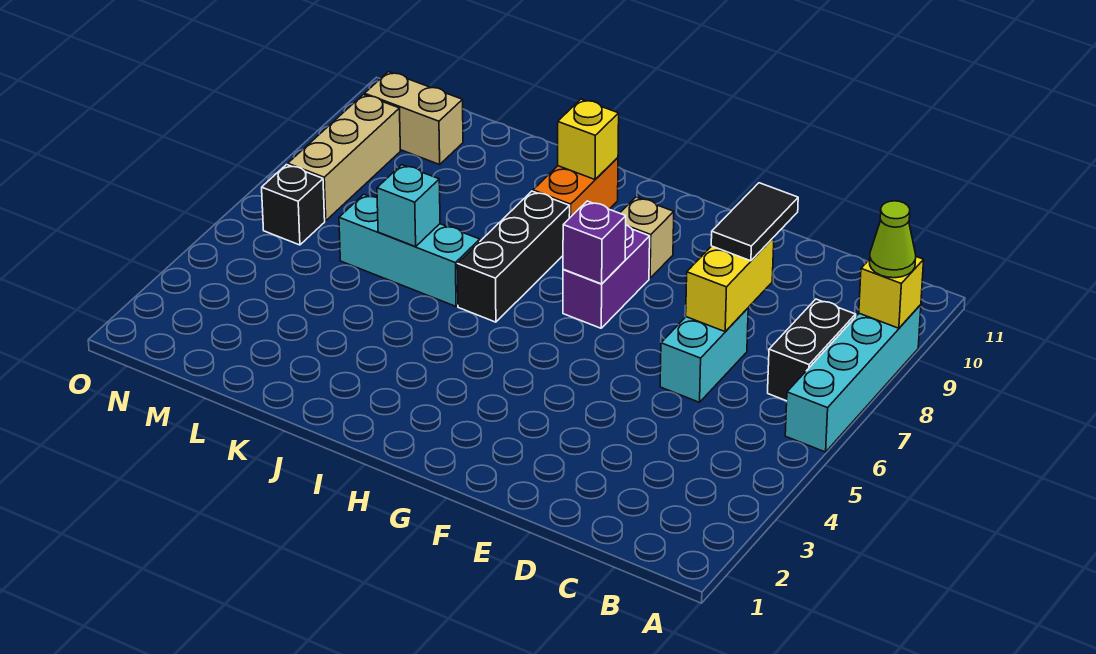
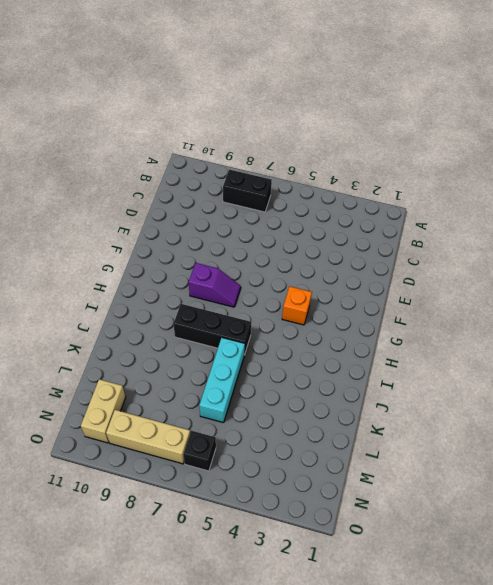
orange brick G4 level 1 -> none
purple slope G7:G8 level 1 top 8 -> purple brick G7:G8 level 1
none -> cyan brick A6:A9 level 1
none -> cyan brick D6:D7 level 1
none -> tan brick G9 level 1

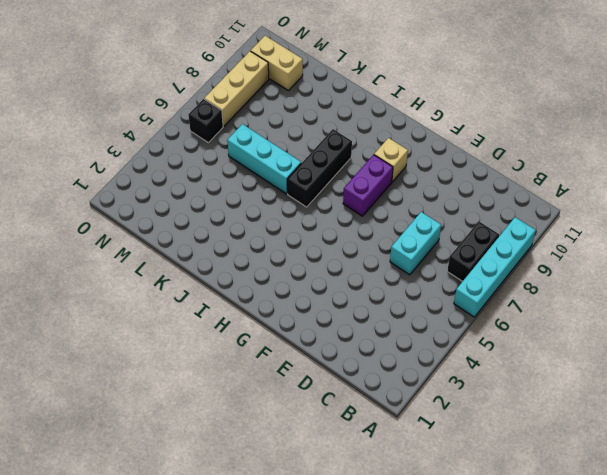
none -> orange brick I9:I10 level 1
none -> yellow brick A9 level 2
none -> yellow brick D7:D8 level 2

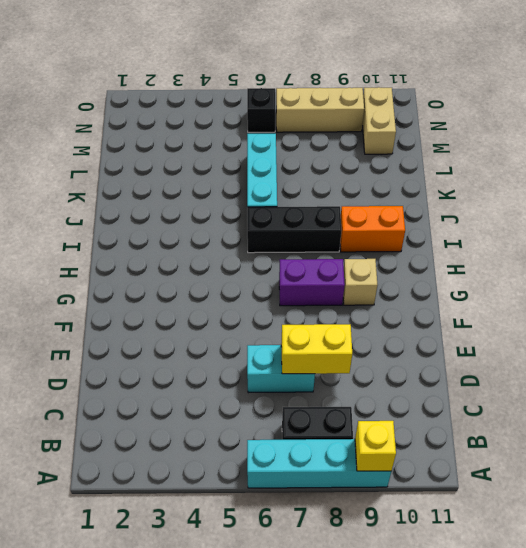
none -> purple brick G7 level 2
none -> yellow brick I10 level 2
none -> cyan brick K6 level 2

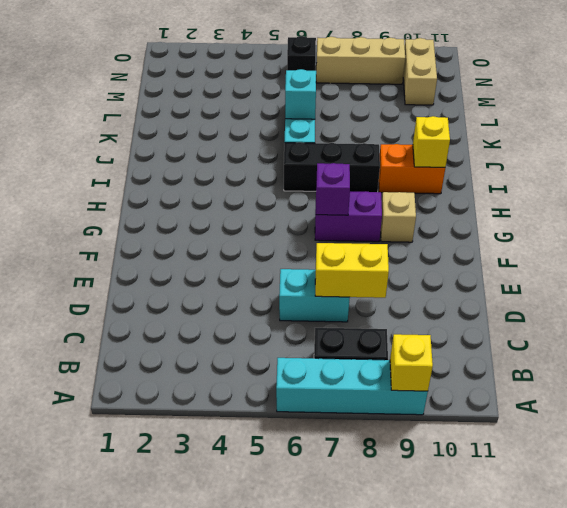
none -> lime cone A9 level 3
none -> black tile D8:D9 level 3

